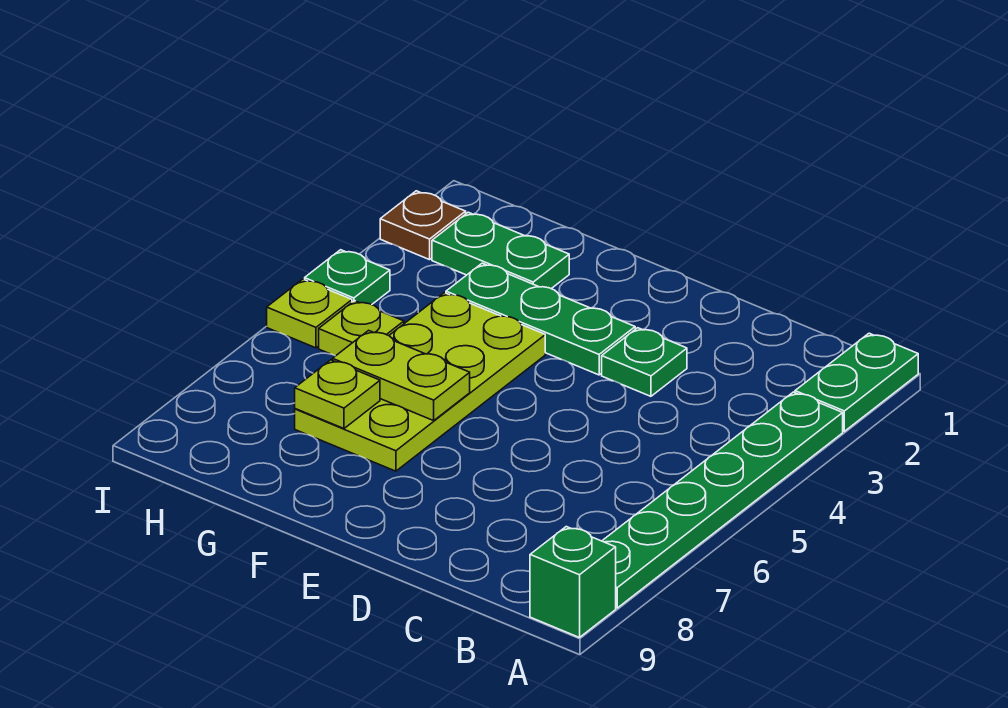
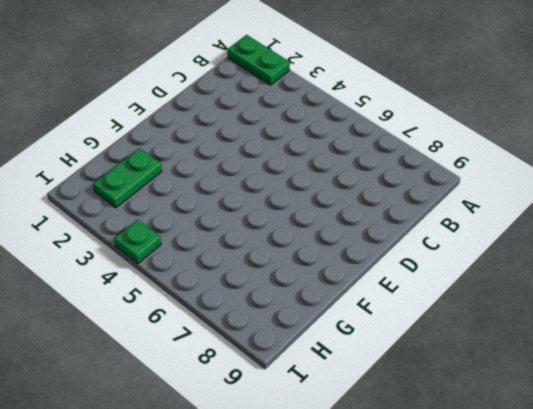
none -> green plate A3:A8 level 1
none -> green brick A9 level 1
none -> green plate D3 level 1

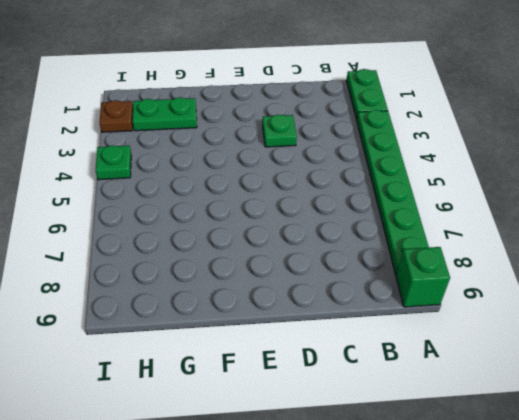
none -> green plate E3:G3 level 1
none -> lime plate F4:G7 level 1
none -> lime plate H5 level 1

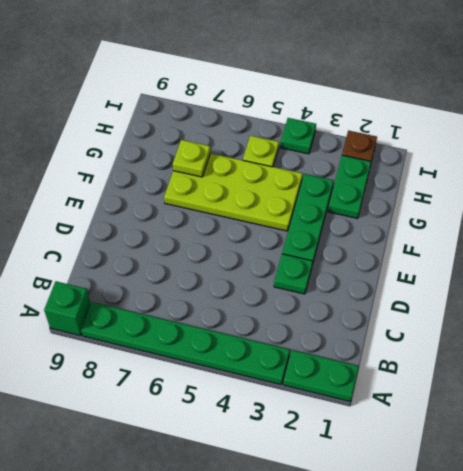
none -> lime plate I5 level 1
none -> lime plate F6:G6 level 2

